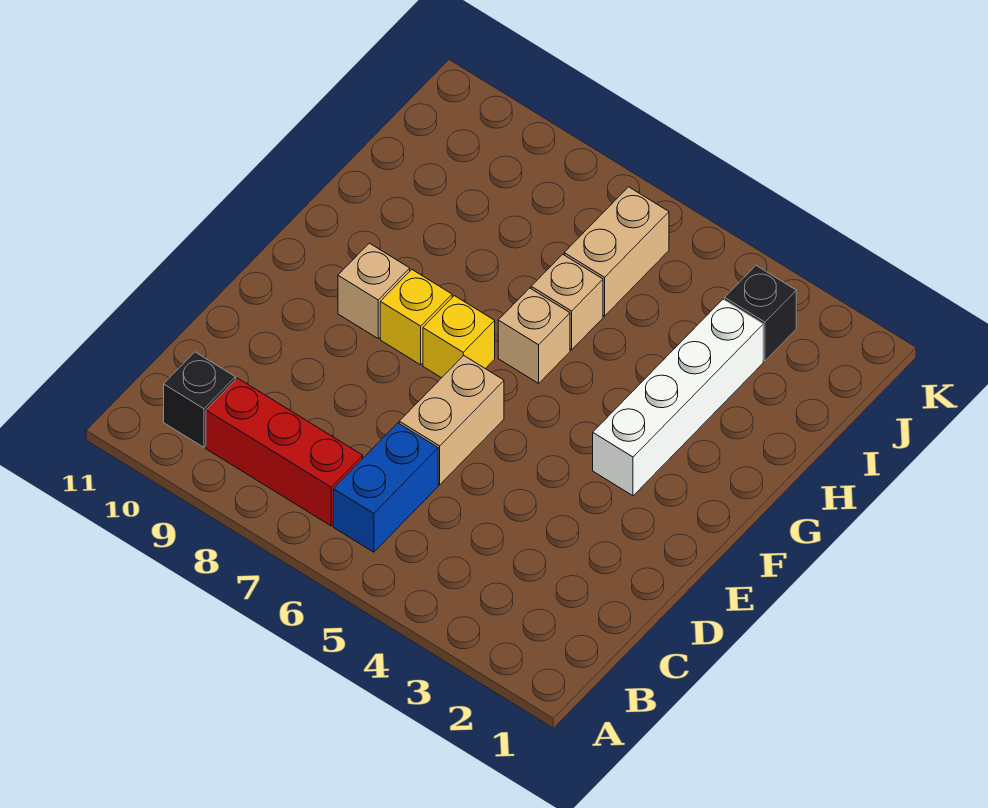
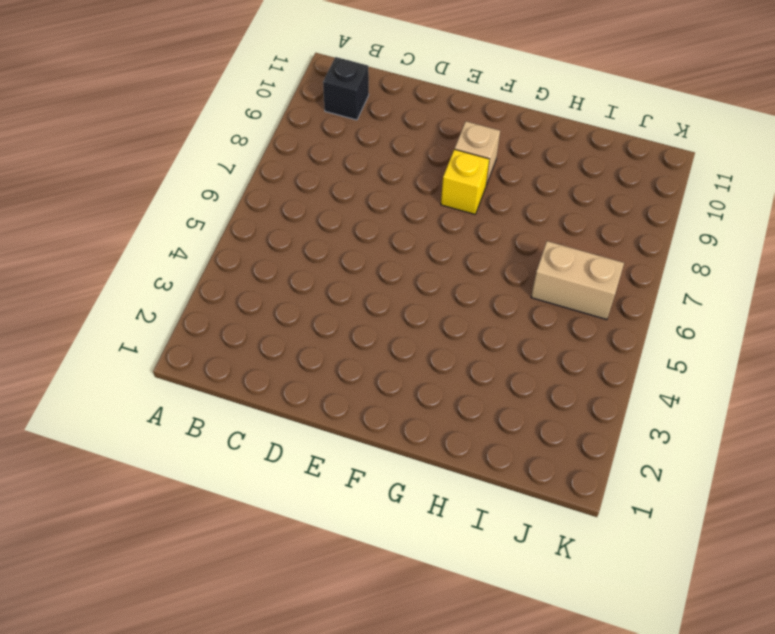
none -> blue brick B6:C6 level 1
none -> red brick B7:B9 level 1
none -> tan brick D6:E6 level 1

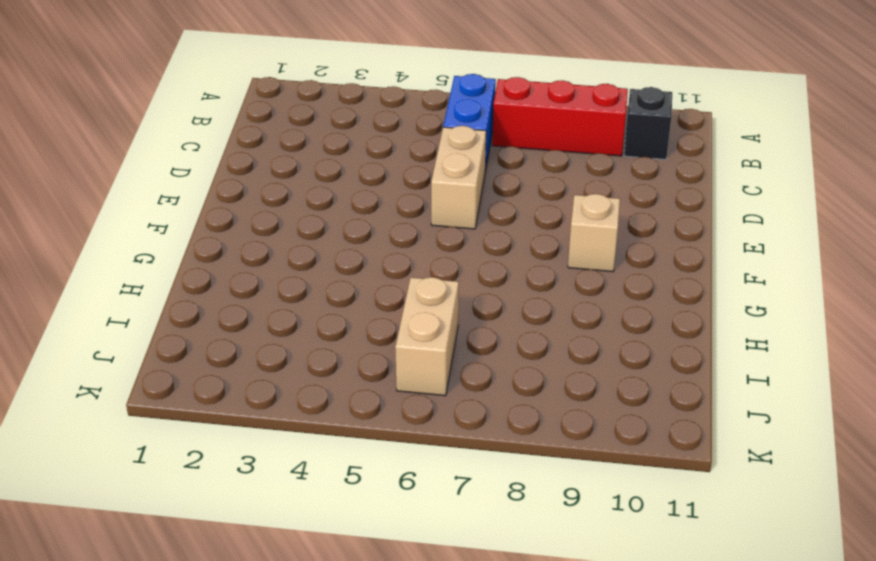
none -> white brick F3:I3 level 1
none -> yellow brick F7 level 1
none -> yellow brick F8 level 1

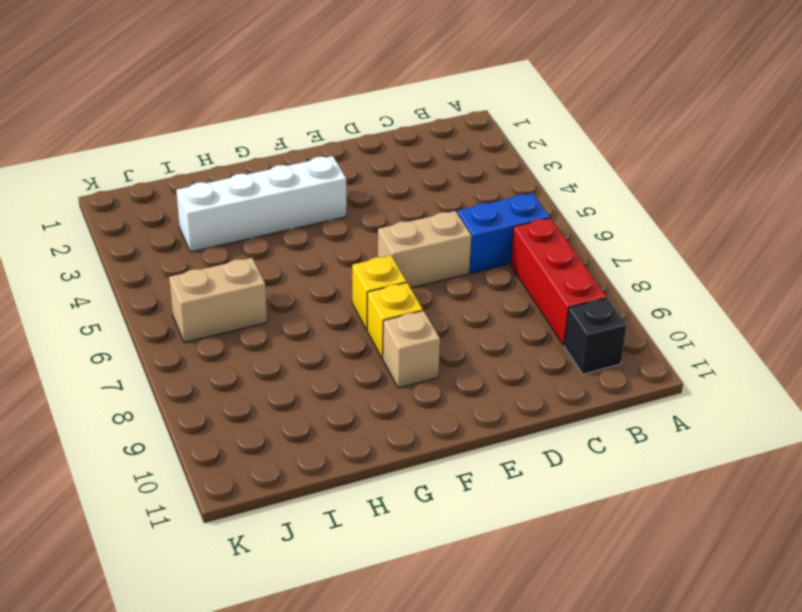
none -> tan brick G6 level 1
none -> tan brick H6 level 1
none -> black brick J3 level 1

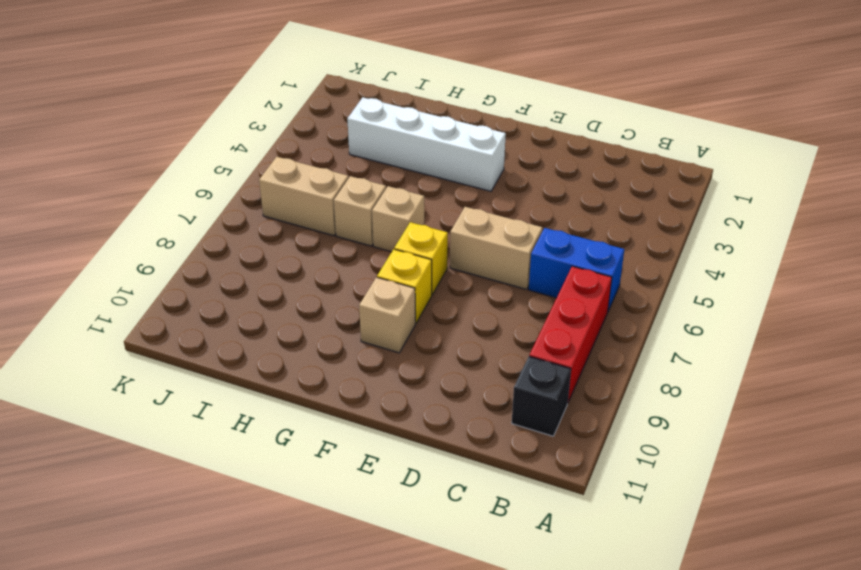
none -> black brick J3 level 1

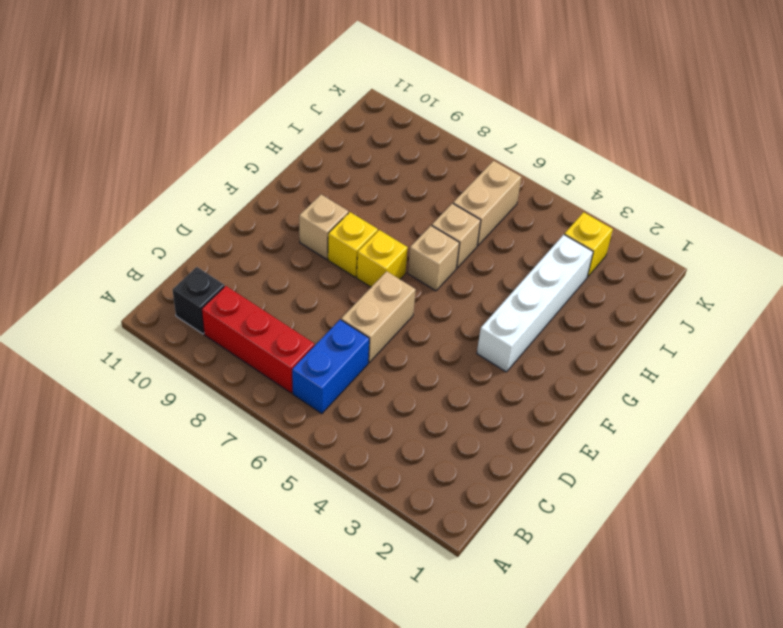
yellow brick J3 level 1 -> black brick J3 level 1

